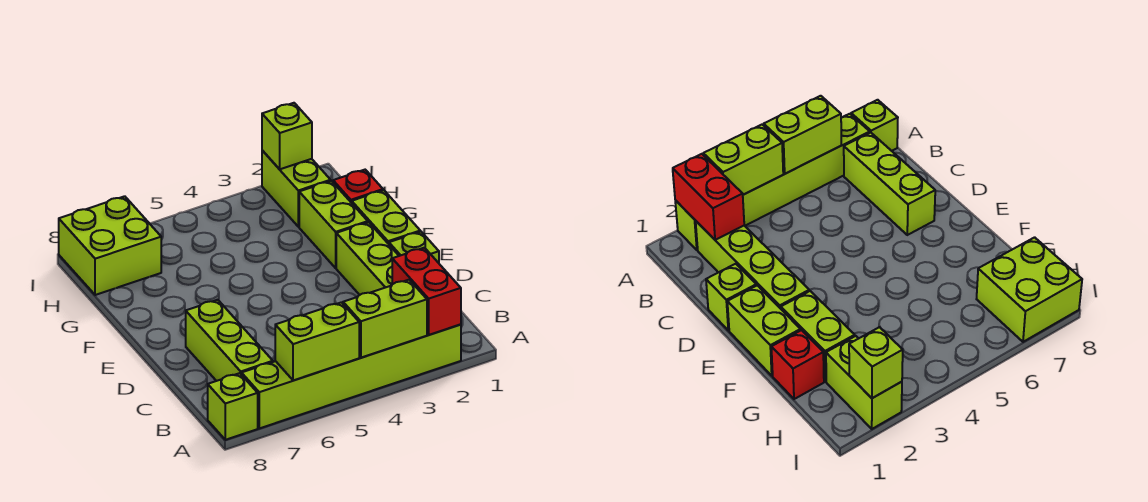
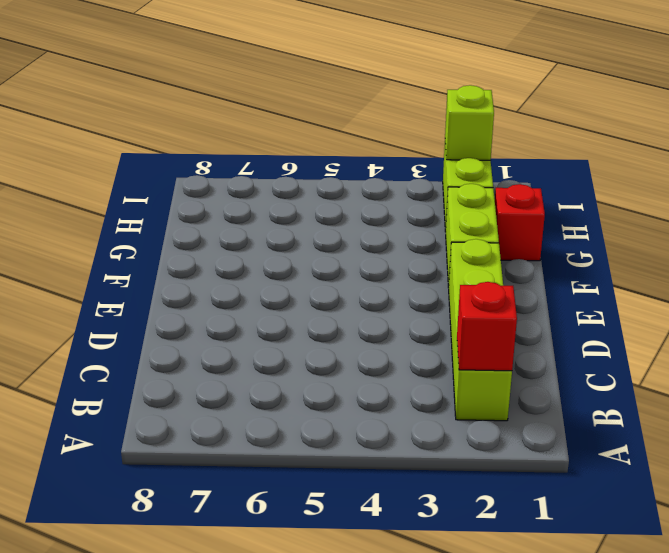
red brick B2 level 2 -> red brick A2:B2 level 2
none -> lime brick A2:A7 level 1
none -> lime brick A8 level 1
none -> lime brick B7:D7 level 1

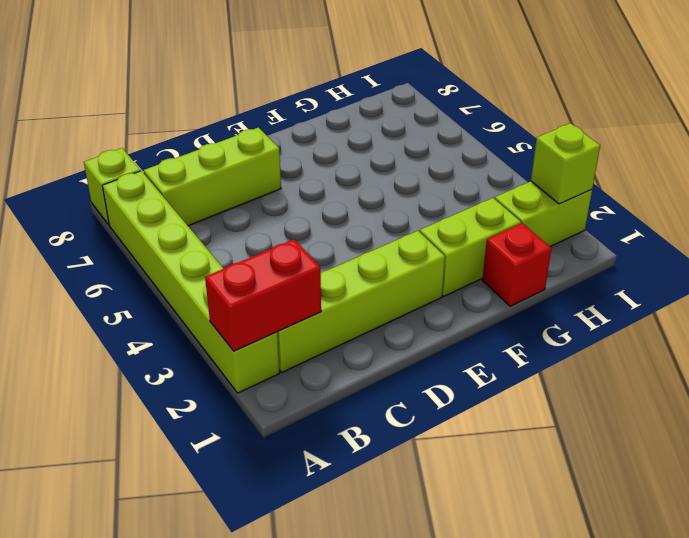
none -> lime brick D1 level 1
none -> lime brick E1:F1 level 1
none -> lime brick H7:I8 level 1

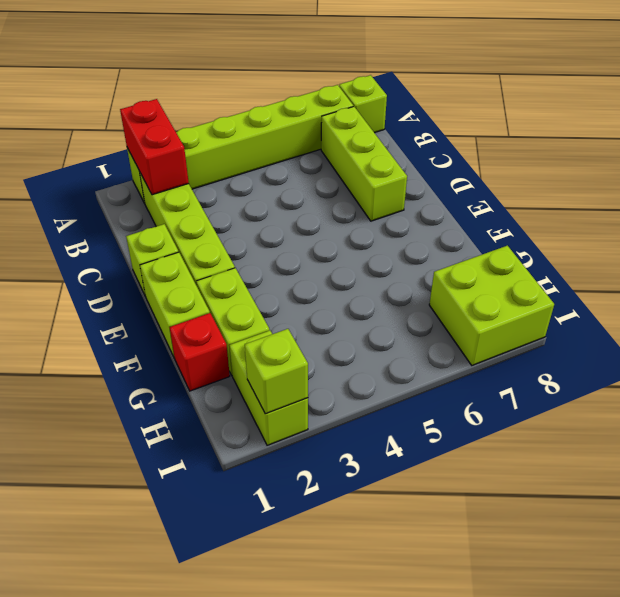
none -> lime brick A3:A4 level 2
none -> lime brick A5:A6 level 2

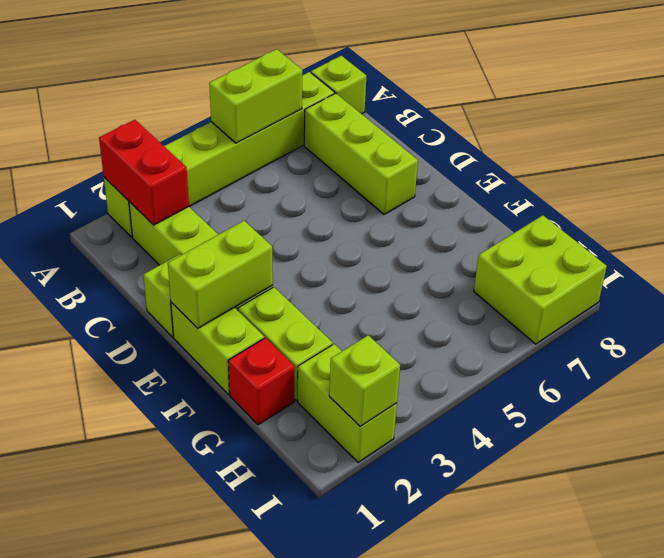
lime brick E1:E2 level 2 -> lime brick A3:A4 level 2

